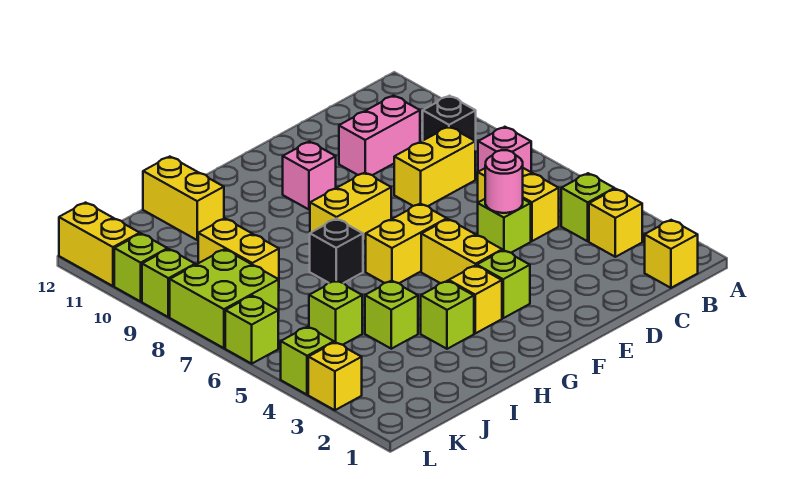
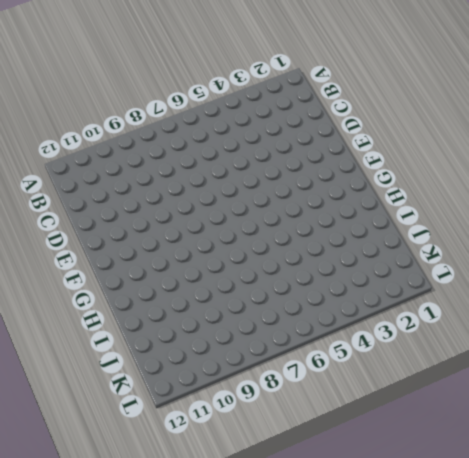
none -> yellow brick B1 level 1
none -> yellow brick B3 level 1
none -> lime brick B4 level 1

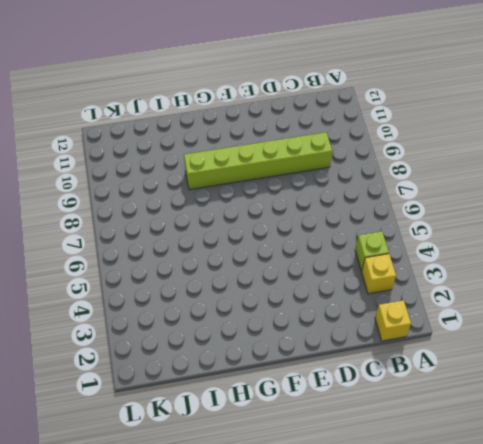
lime brick C9:H9 level 1 -> none
none -> pink brick B7 level 1
none -> black brick B9 level 1
none -> yellow brick C5:C6 level 1

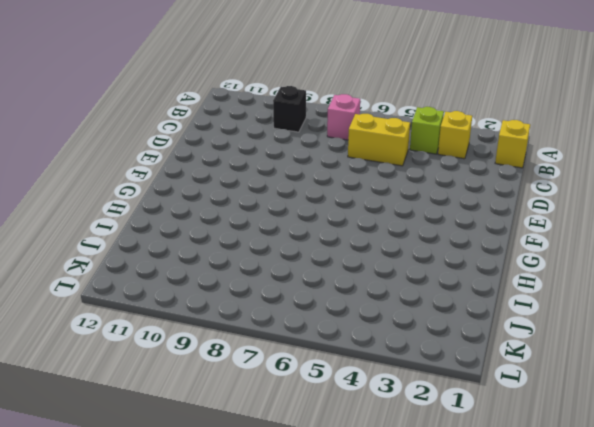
none -> yellow brick C8:D8 level 1
none -> pink brick C10:D10 level 1
none -> lime brick D5 level 1

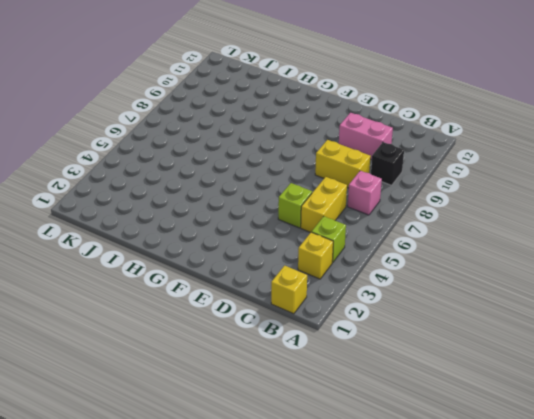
none -> lime brick F3 level 1
none -> yellow brick F4:F5 level 1
none -> yellow brick F6:G6 level 1

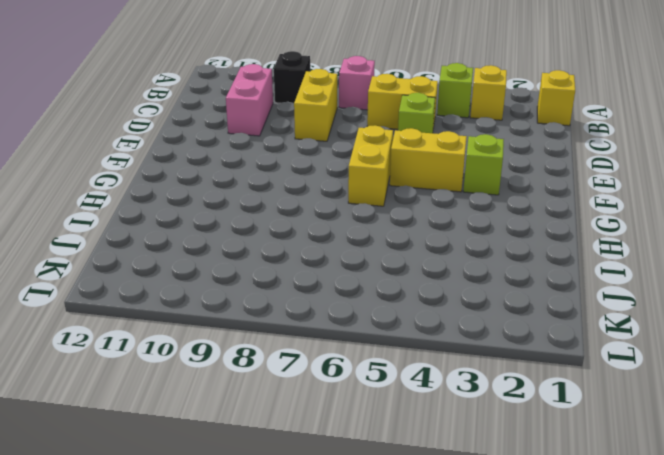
none -> yellow brick F8:G8 level 1
none -> pink brick F10 level 1
none -> yellow brick G3 level 1

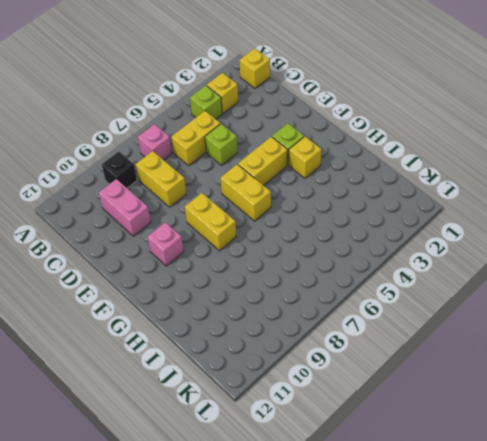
none -> lime brick H3 level 1
none -> black brick H7 level 1
none -> lime brick I4 level 1

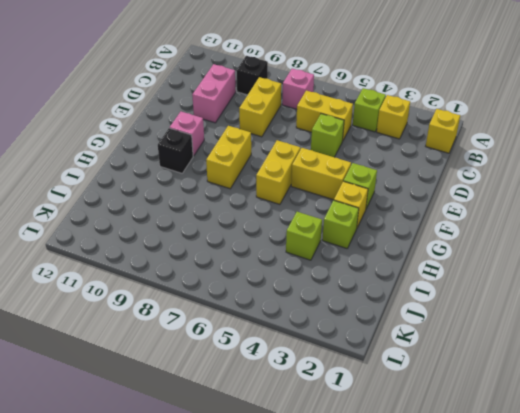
black brick G10 level 1 -> black brick H7 level 1
none -> yellow brick I11:I12 level 1
none -> lime brick J5 level 1
none -> yellow brick J8:J9 level 1

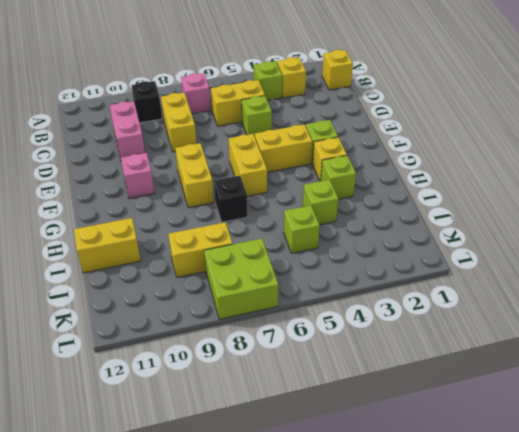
none -> yellow brick L3 level 1
none -> lime brick L4 level 1
none -> lime brick L6 level 1

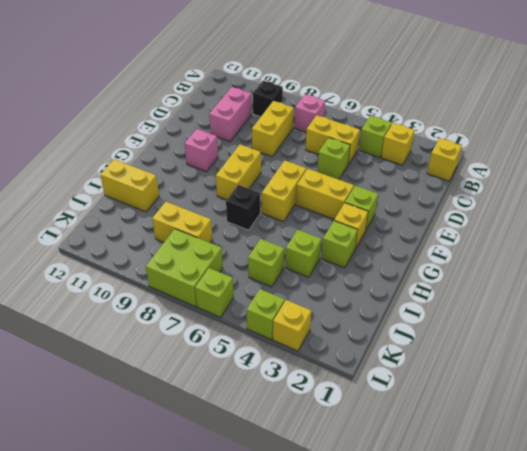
none -> lime brick L9 level 1
none -> lime brick L10 level 1
none -> yellow brick L11:L12 level 1

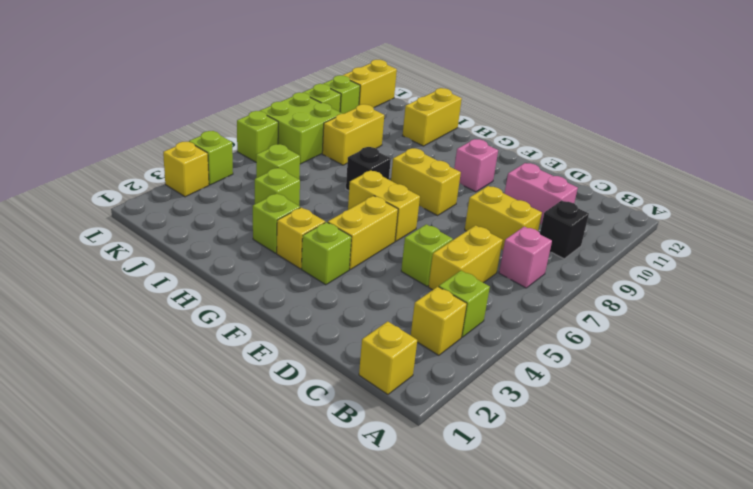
none -> pink round brick D5 level 2

